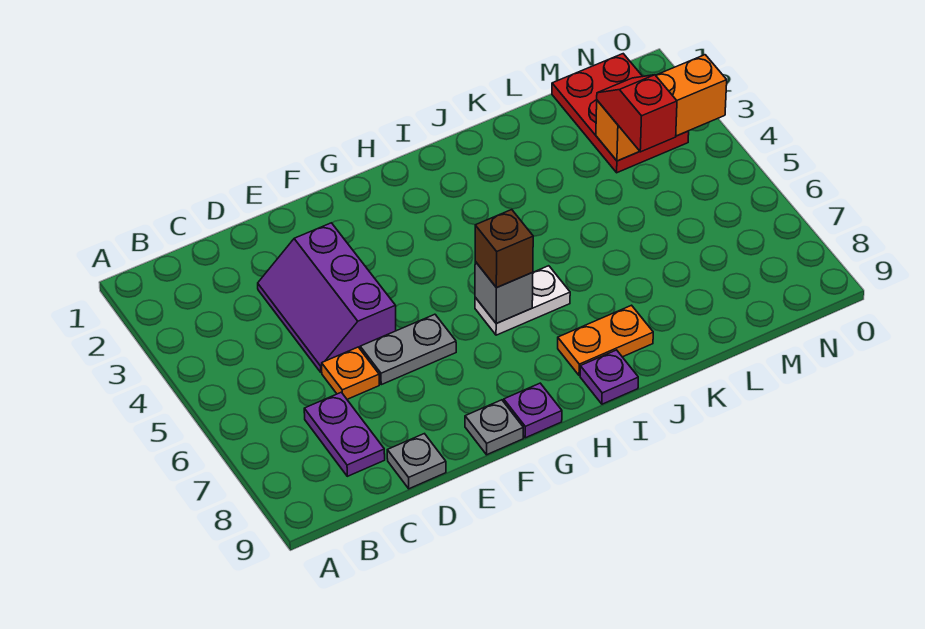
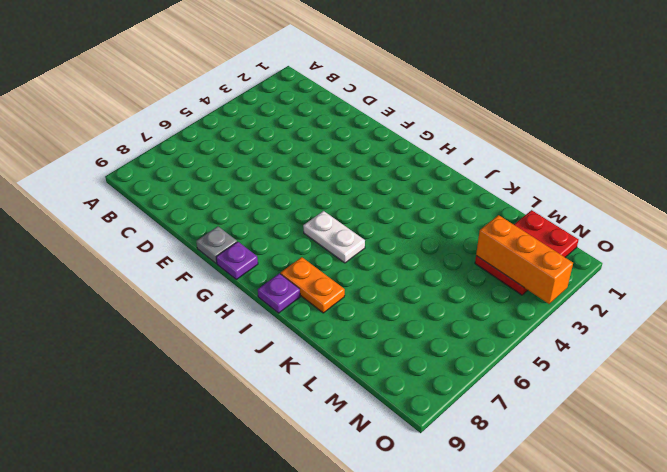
none -> purple plate C7:C8 level 1
none -> purple slope D3:E5 level 1 top E
none -> orange plate D6 level 1

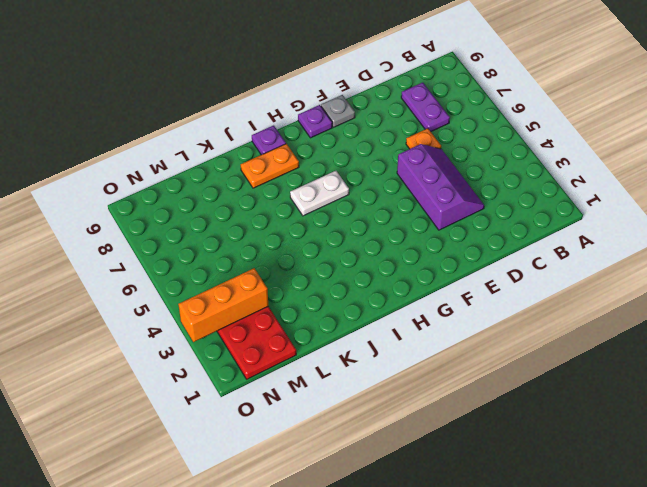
none -> grey plate D9 level 1
none -> grey plate E6:F6 level 1
none -> grey brick H6 level 2

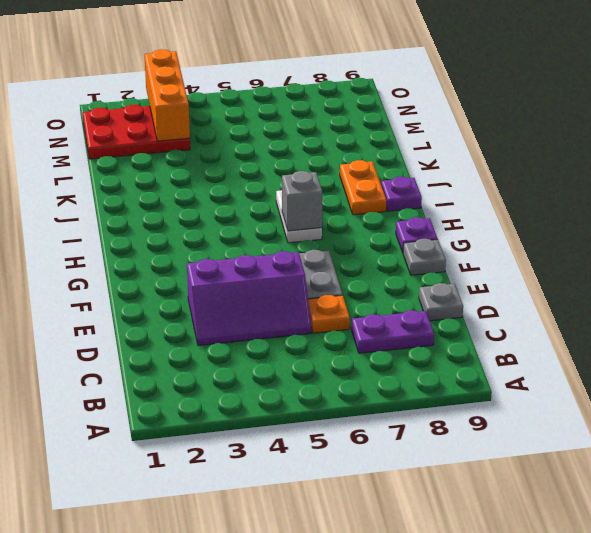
none -> brown brick H6 level 3
none -> red slope M3:M4 level 3 top 4

